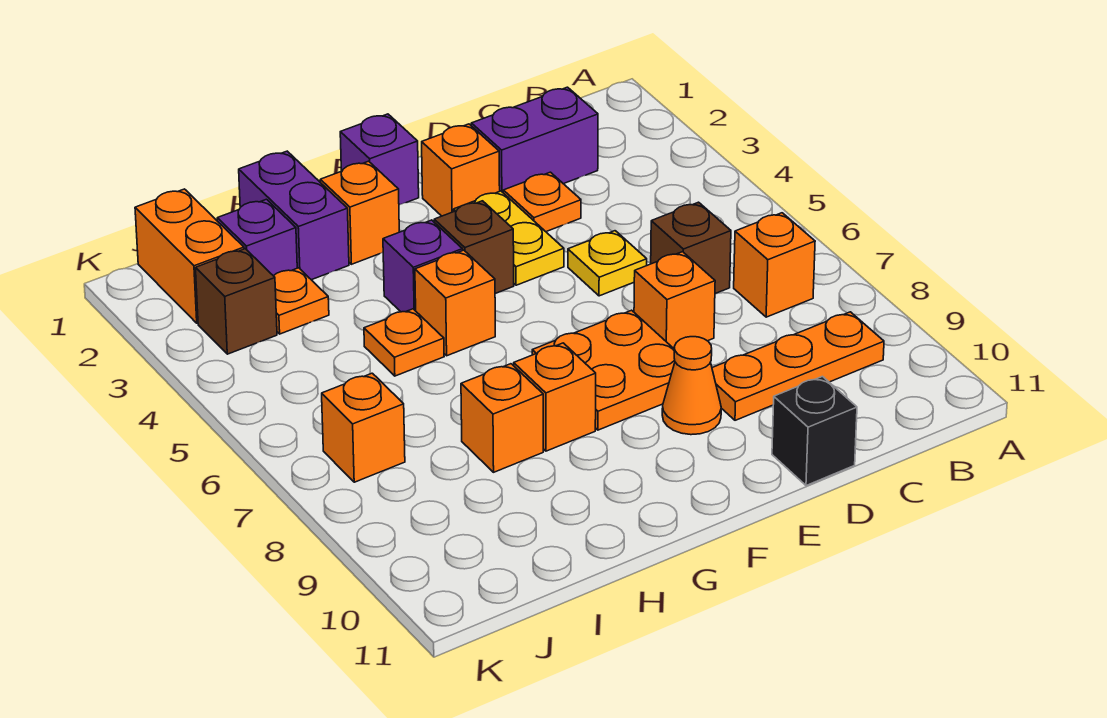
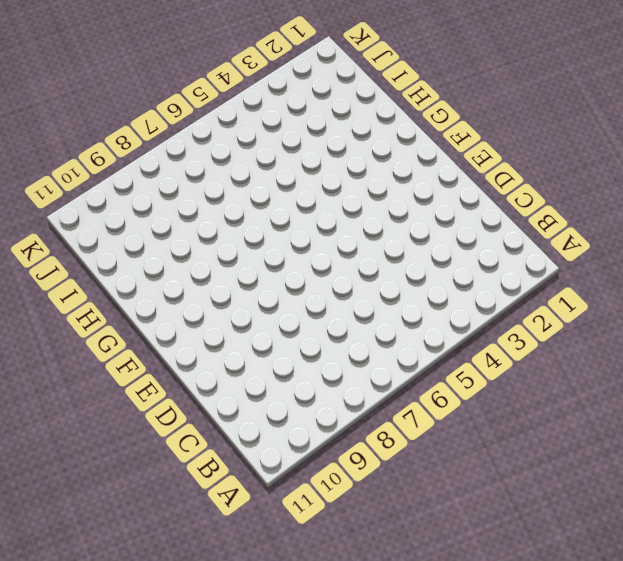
none -> orange brick B7 level 1
none -> orange plate B9:D9 level 1
none -> purple brick C2:D2 level 1

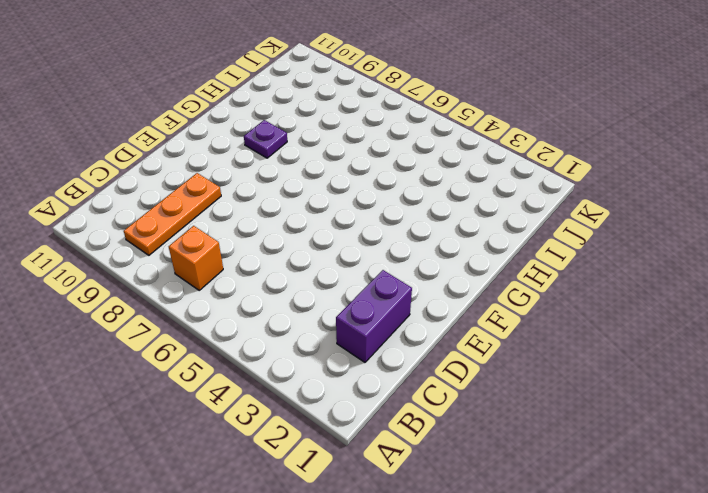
purple plate G9 level 1 -> none
none -> brown brick C6 level 1
none -> orange plate D3 level 1
none -> yellow plate D5 level 1

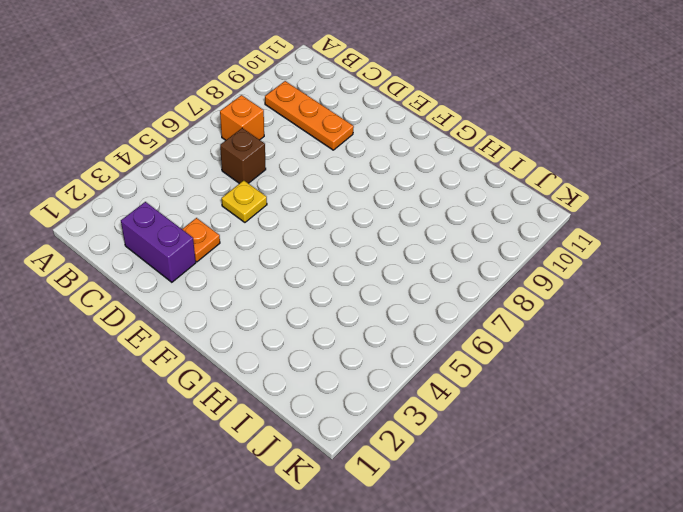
none -> orange brick D7 level 1
none -> black brick D11 level 1
none -> orange brick E2 level 1

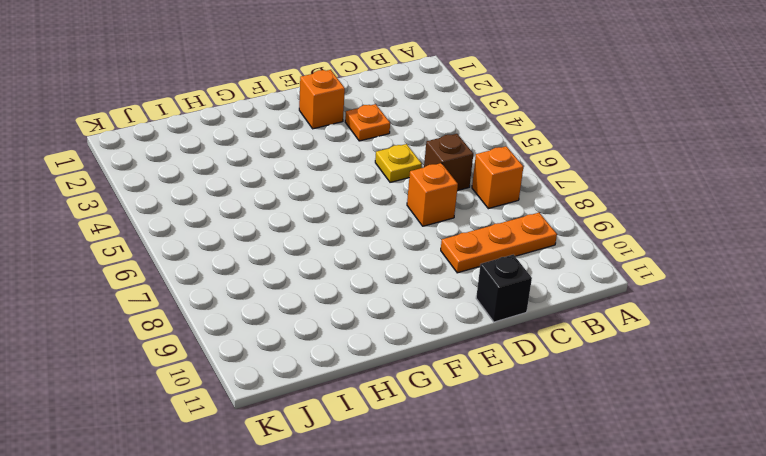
none -> purple brick C2:D2 level 1
none -> yellow plate E3:E4 level 1
none -> orange plate E7:F8 level 1

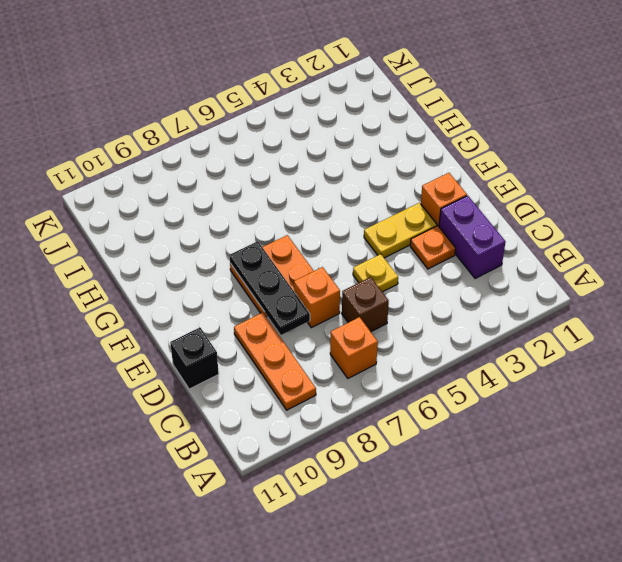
black plate D8:F8 level 2 -> none
none -> orange cone E9 level 1
none -> purple brick F1 level 1
none -> brown brick F4 level 1

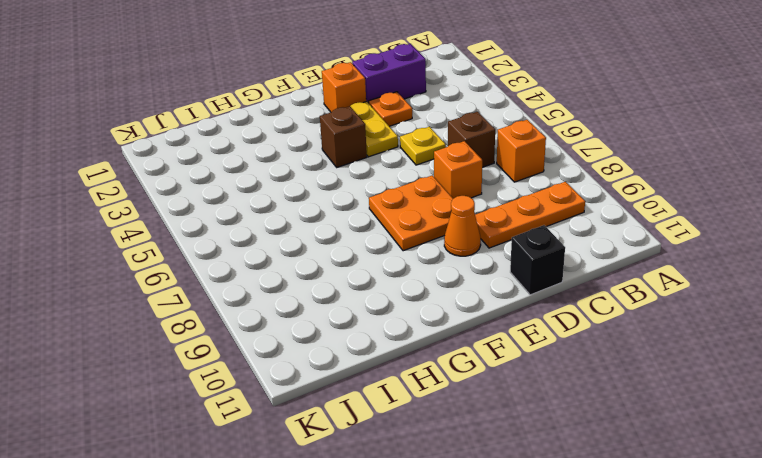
none -> purple brick F1 level 1
none -> orange brick G2 level 1
none -> purple brick G4 level 1

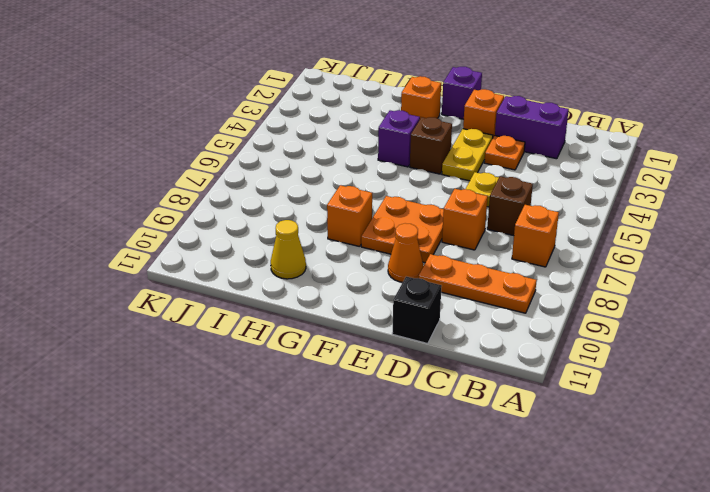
yellow cone H10 level 1 -> none
none -> orange brick G5 level 1
none -> purple brick H1:H2 level 1
none -> orange plate H5 level 1

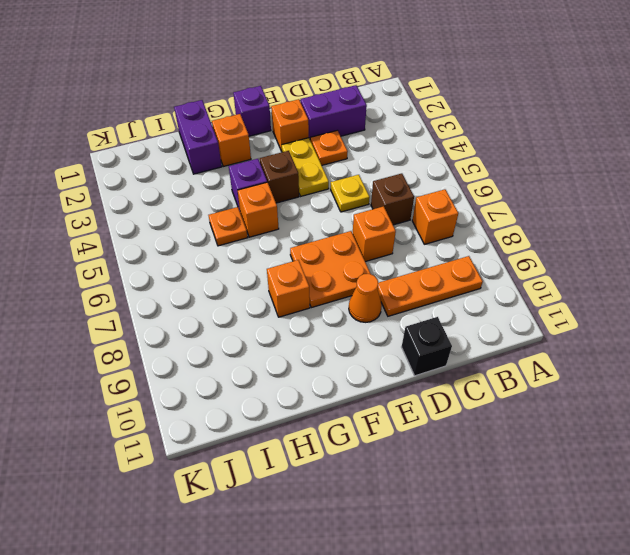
none -> orange brick H8 level 1
none -> purple brick I2 level 1
none -> orange plate I3 level 1

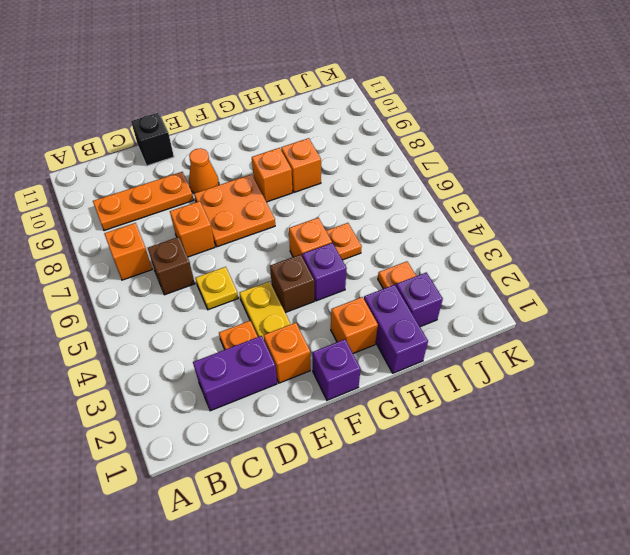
none -> orange brick J1:J2 level 1
none -> brown brick J3 level 1
none -> orange brick J7 level 1

